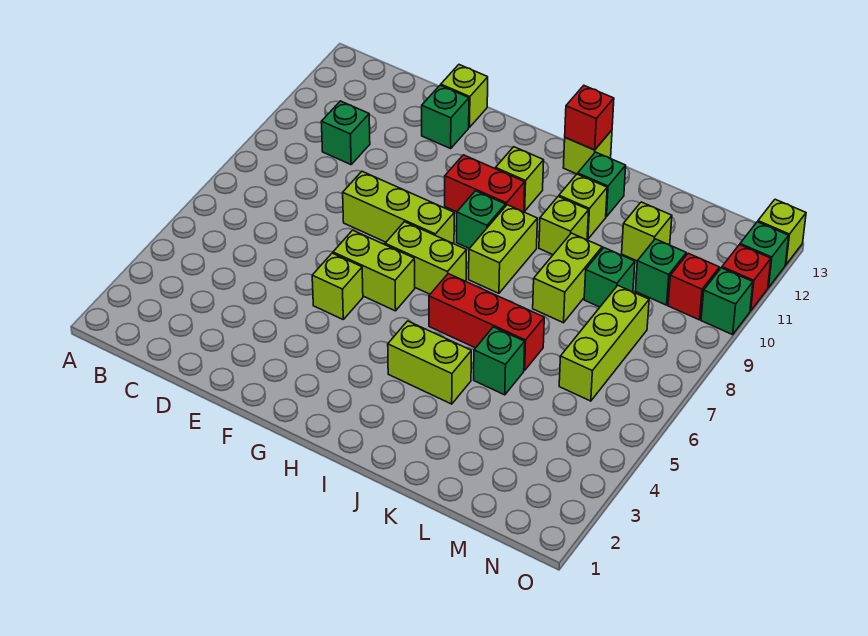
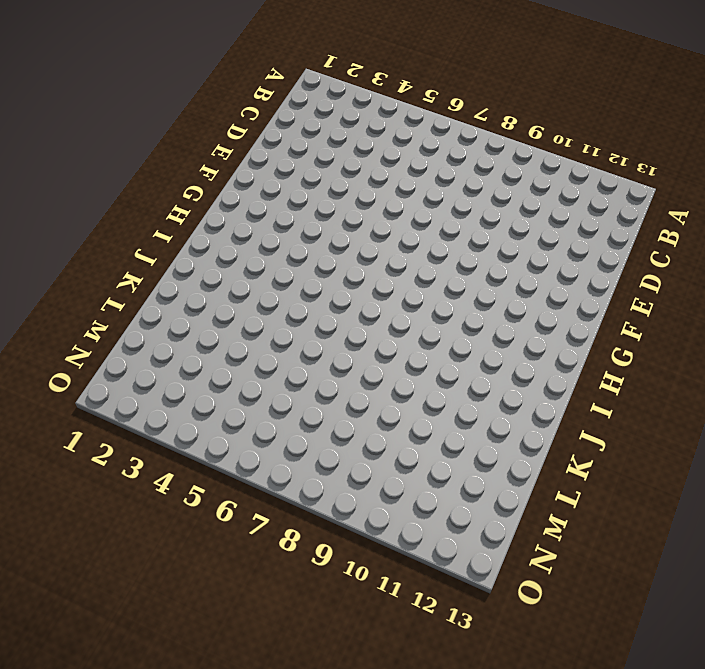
none -> green brick C10 level 1
none -> lime brick E8:G8 level 1
none -> green brick E12 level 1

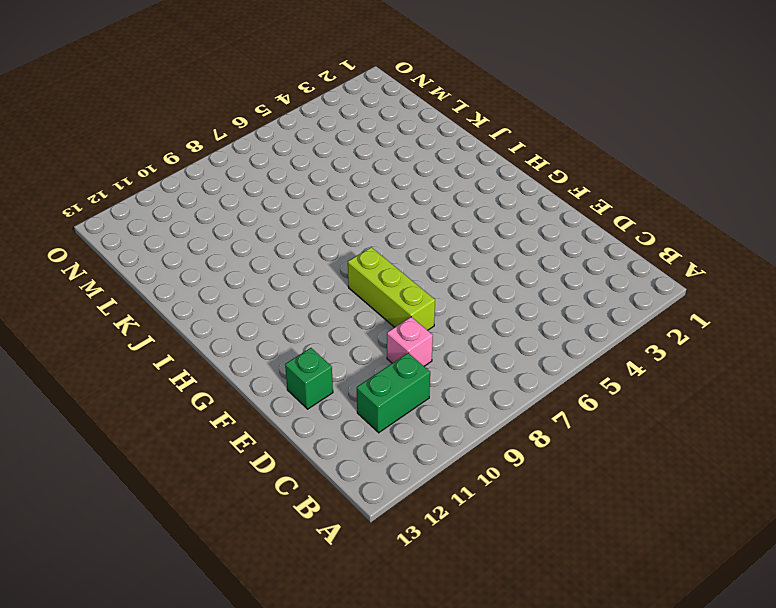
green brick C10:C11 level 1 -> green brick C10 level 1
pink brick D9 level 1 -> none
none -> lime brick E13 level 1
none -> lime brick F5 level 1
none -> lime brick F6:G6 level 1

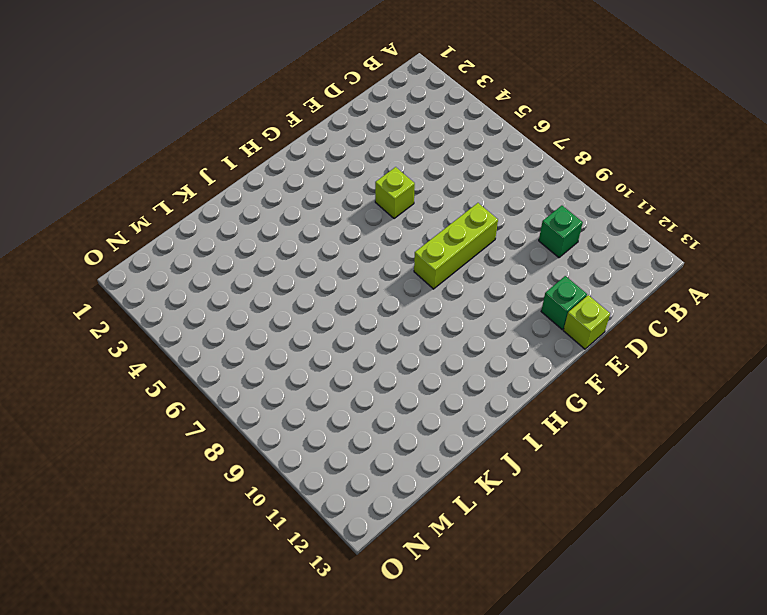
none -> lime brick F6:G6 level 1
none -> lime brick G7:H7 level 1
none -> red brick G10:H10 level 1

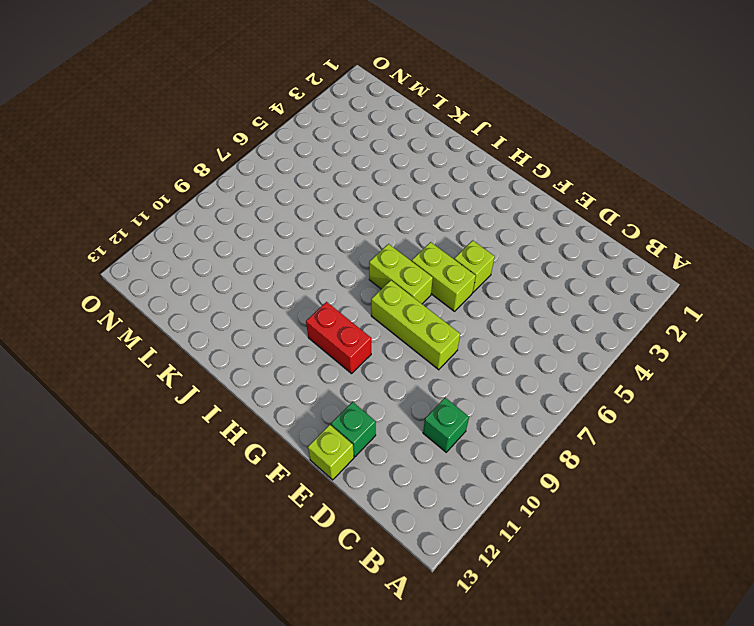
none -> green brick H9 level 1
none -> lime brick H11 level 1
none -> lime brick I4:J4 level 1

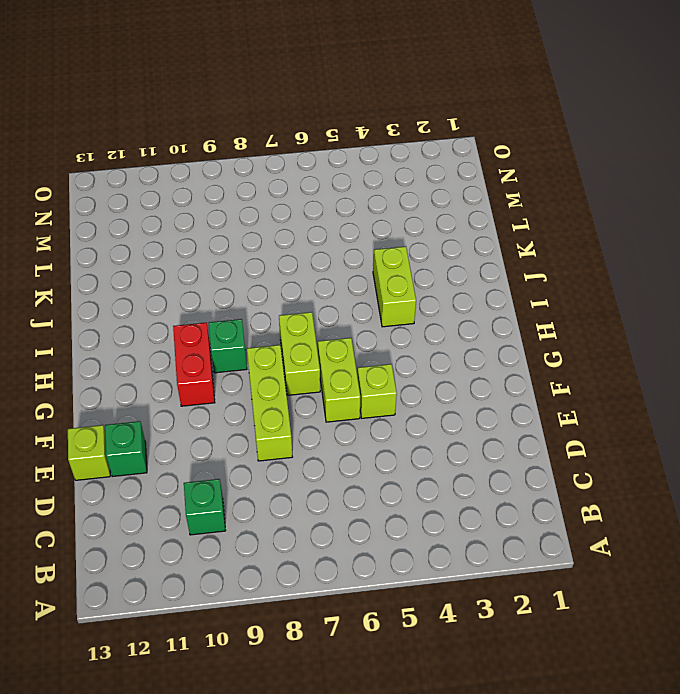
none -> lime brick H11 level 1
none -> red brick I6:K6 level 1
none -> lime brick I8:I9 level 1

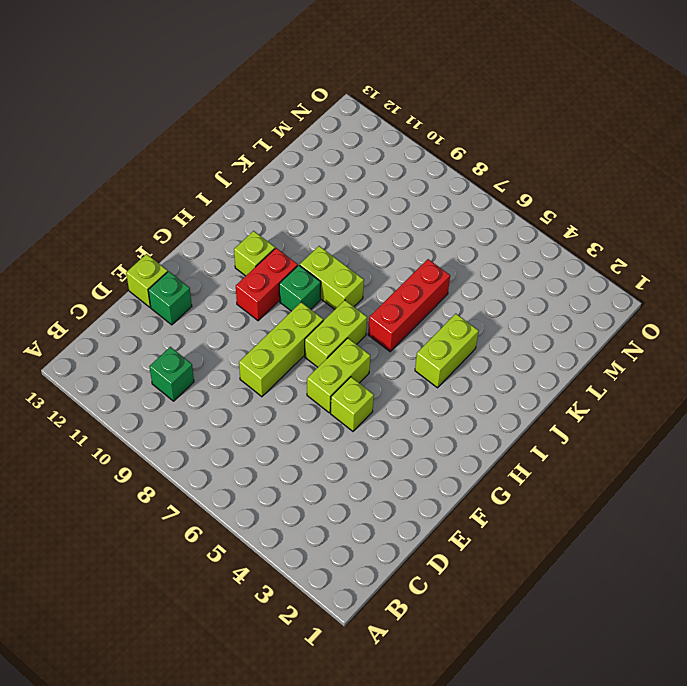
none -> lime brick I13 level 1
none -> lime brick J10 level 1
none -> lime brick J11 level 1

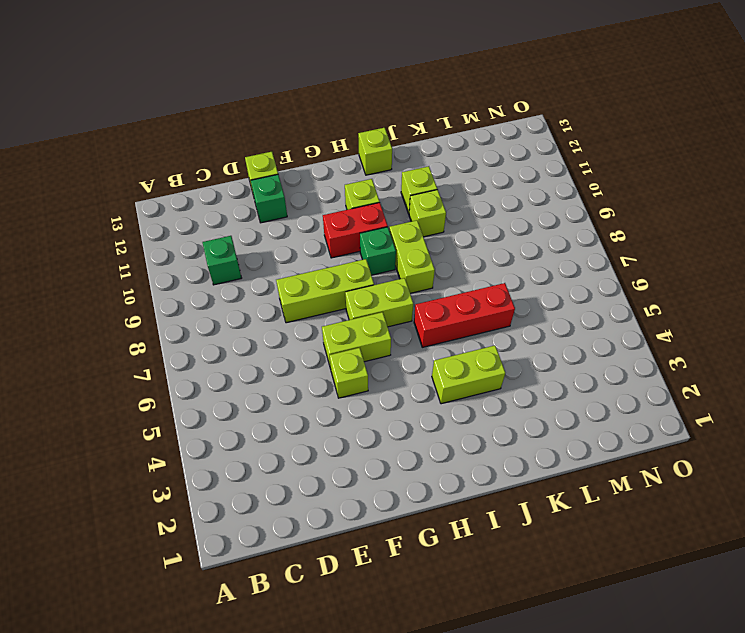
none -> green brick J12 level 1
none -> green brick K5 level 1
none -> lime brick K8:K9 level 1

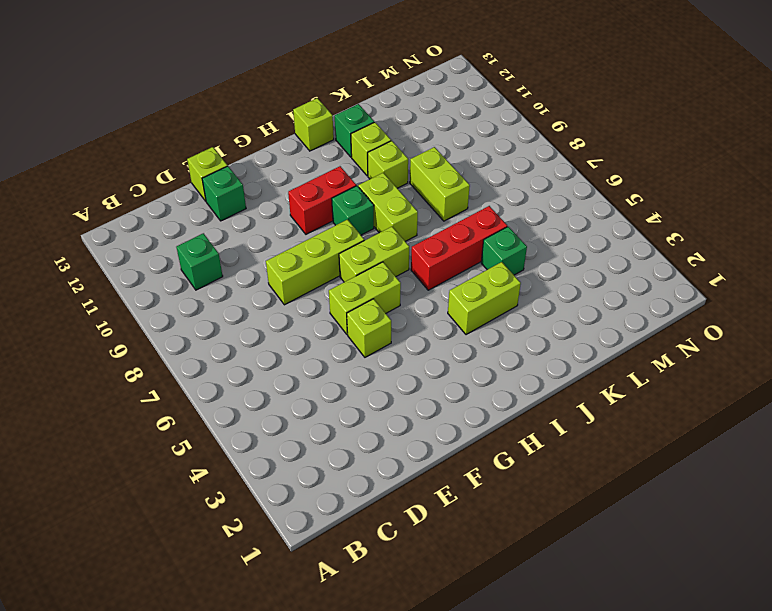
none -> lime brick H11 level 1
none -> green brick L9 level 1
none -> lime brick L11 level 1

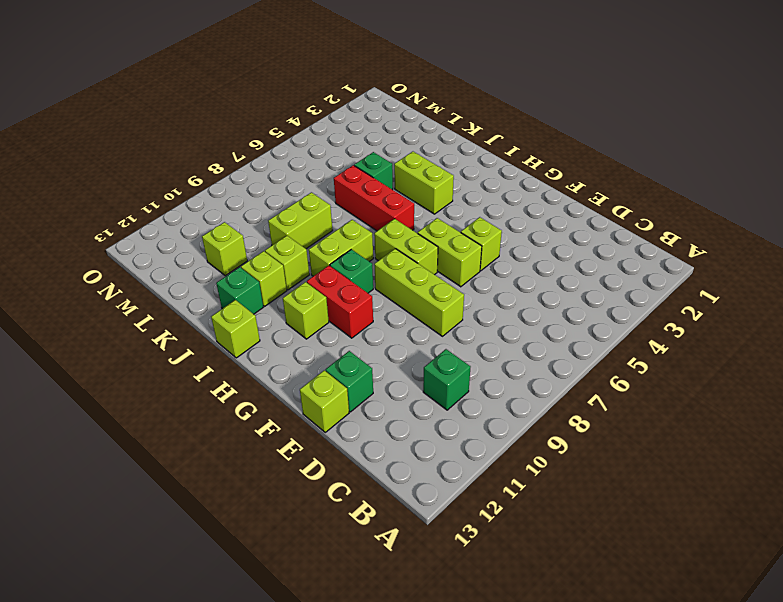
none -> green brick L9 level 1
none -> lime brick M6:M8 level 1
none -> green brick M10 level 1

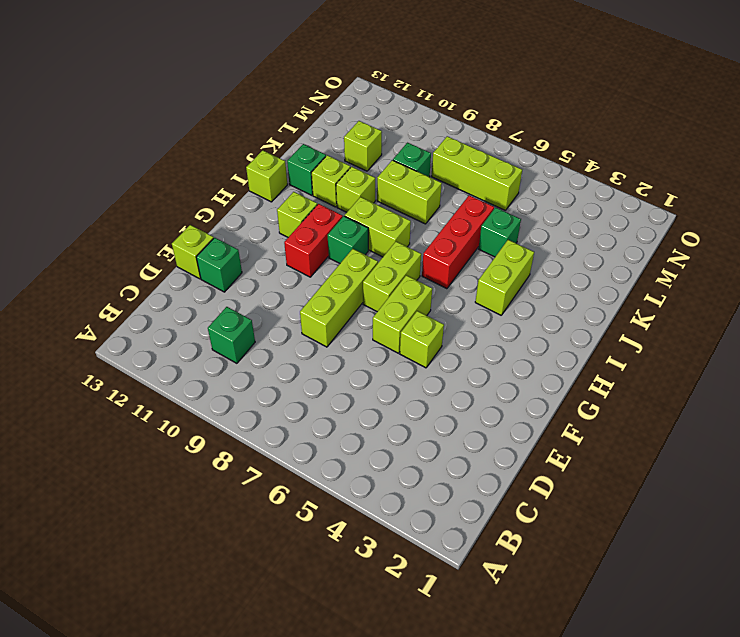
none -> green brick M10 level 1
none -> red brick N10 level 1
none -> green brick O10 level 1

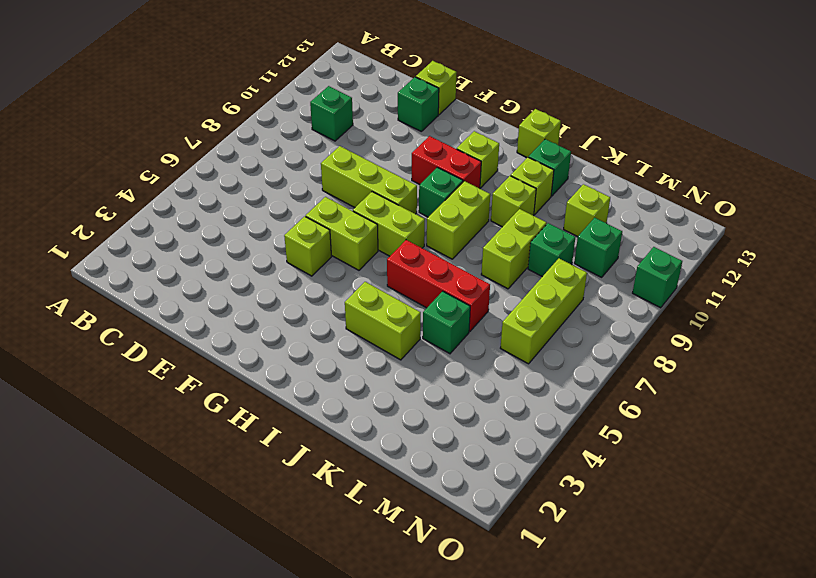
none -> red brick N10 level 1
none -> red brick O11 level 1
none -> green brick O12 level 1

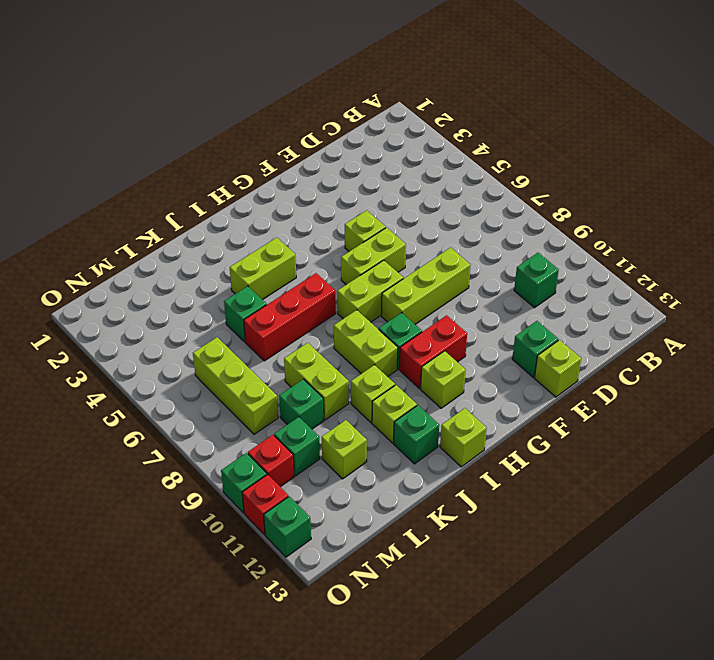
none -> lime brick O13 level 1
none -> red brick I13 level 2

